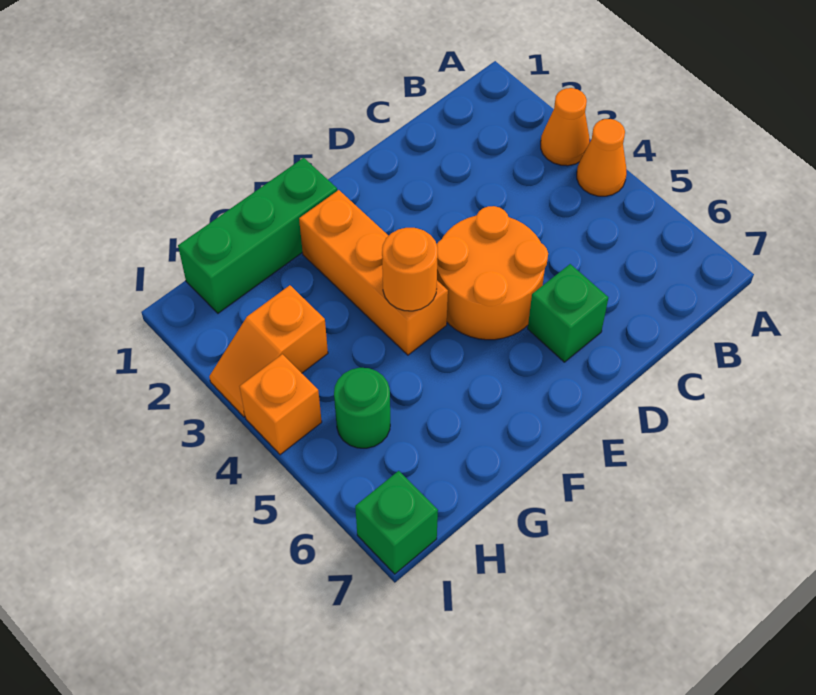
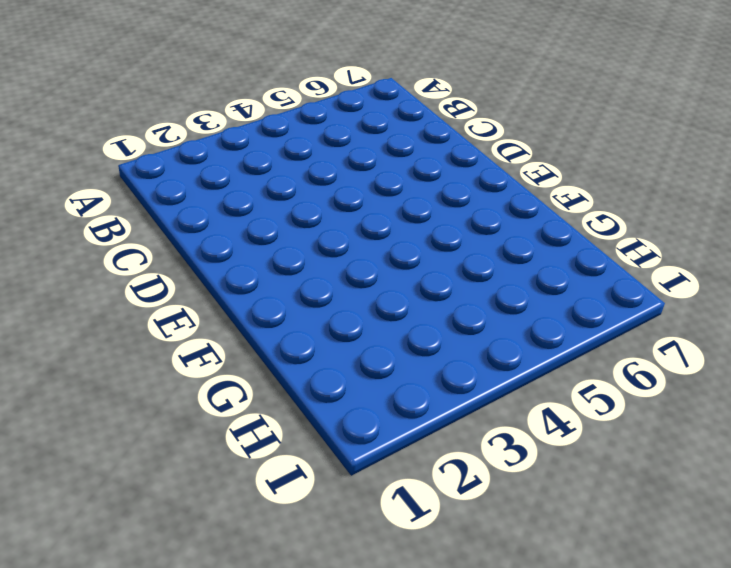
none -> orange cone A3 level 1
none -> orange cone A4 level 1

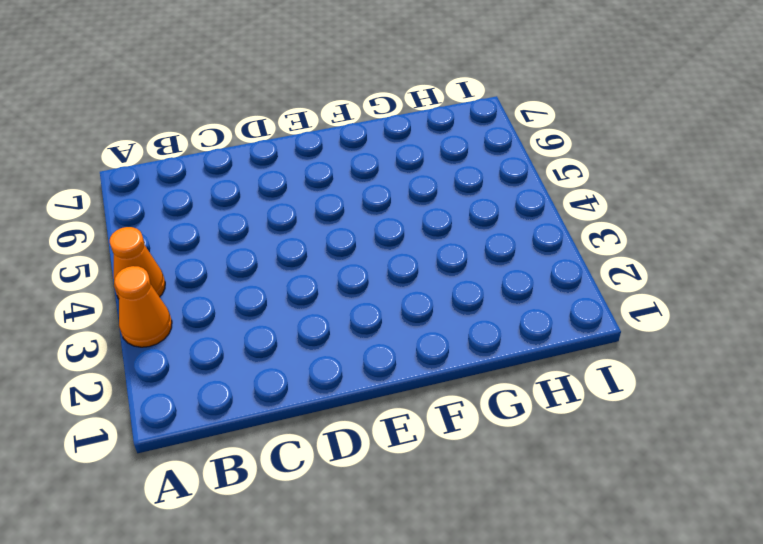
none -> orange round brick D4:E5 level 1
none -> green brick D6 level 1

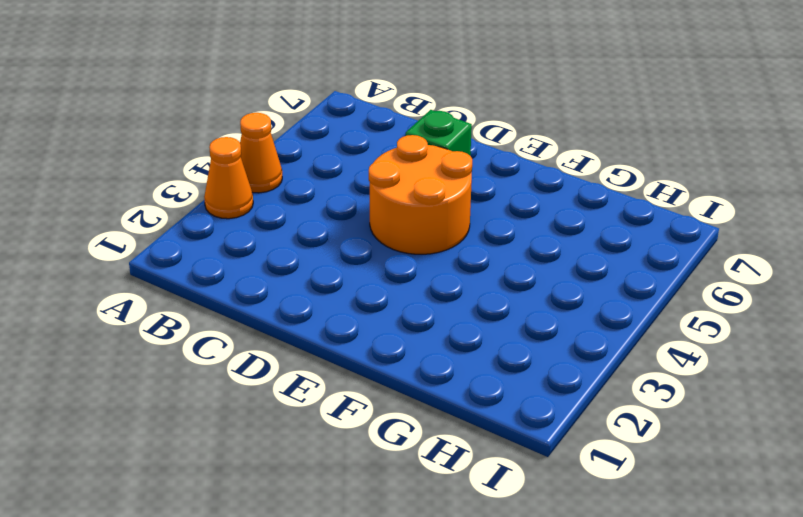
none -> green brick F1:H1 level 1
none -> orange brick F2:F4 level 1

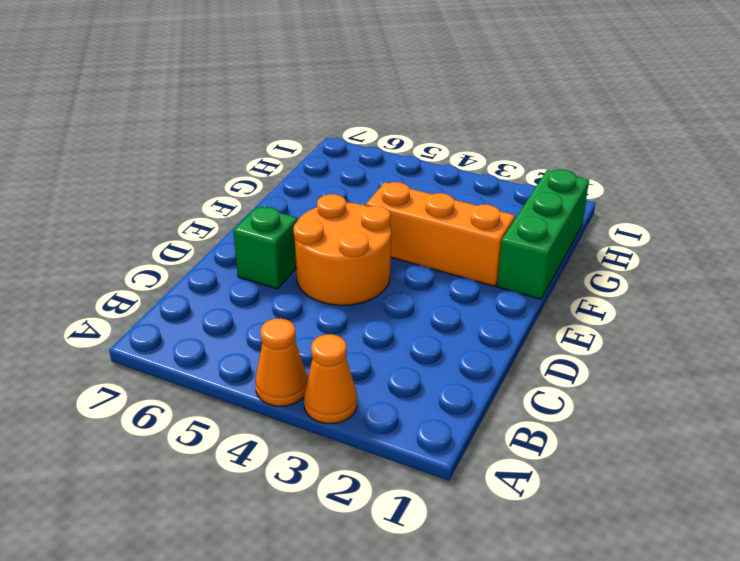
none -> orange slope H3:I3 level 1 top H
none -> green round brick H5 level 1

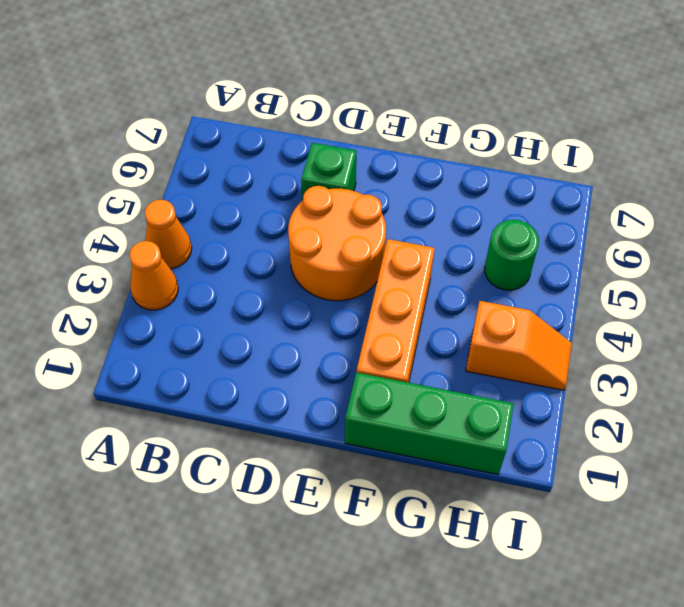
none -> orange brick I4 level 1
none -> green brick I7 level 1

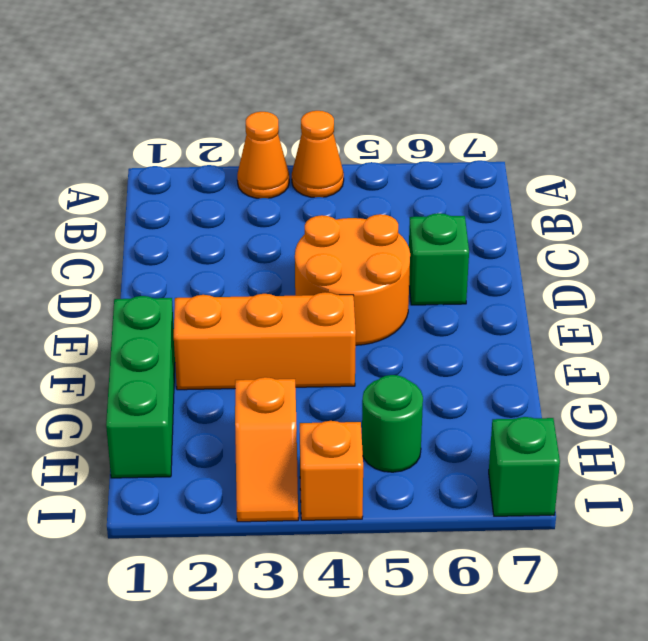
none -> orange round brick F4 level 2

